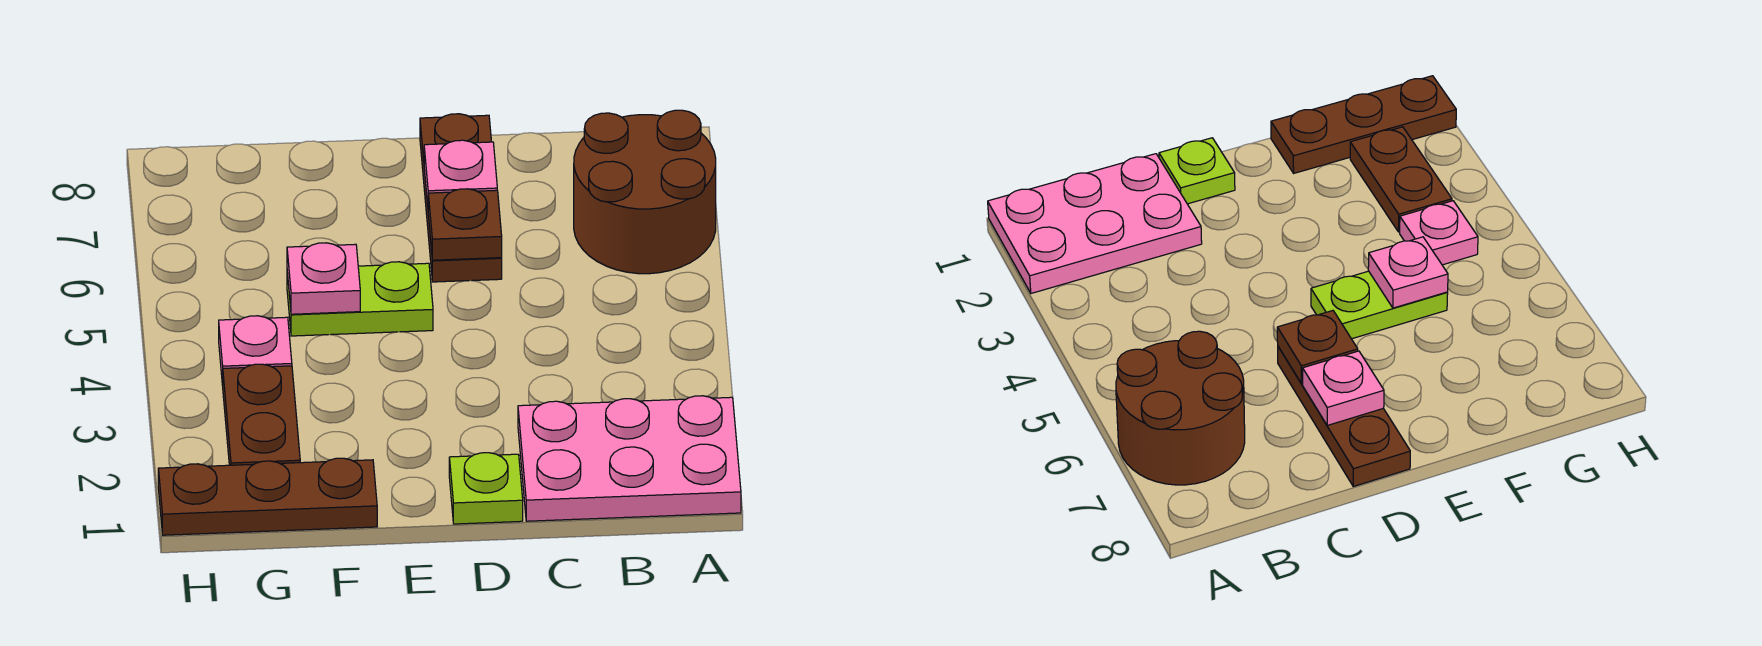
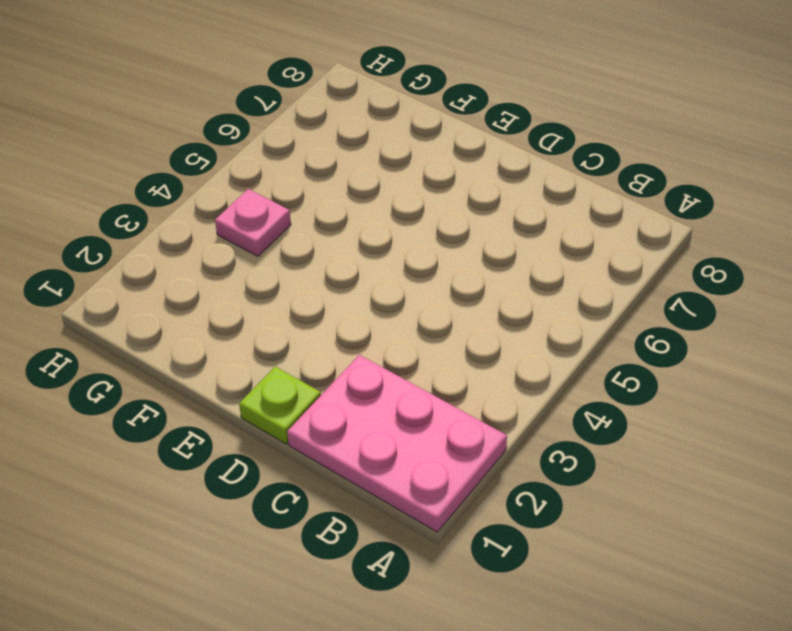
none -> brown round brick A6:B7 level 1
none -> brown plate D6:D8 level 1

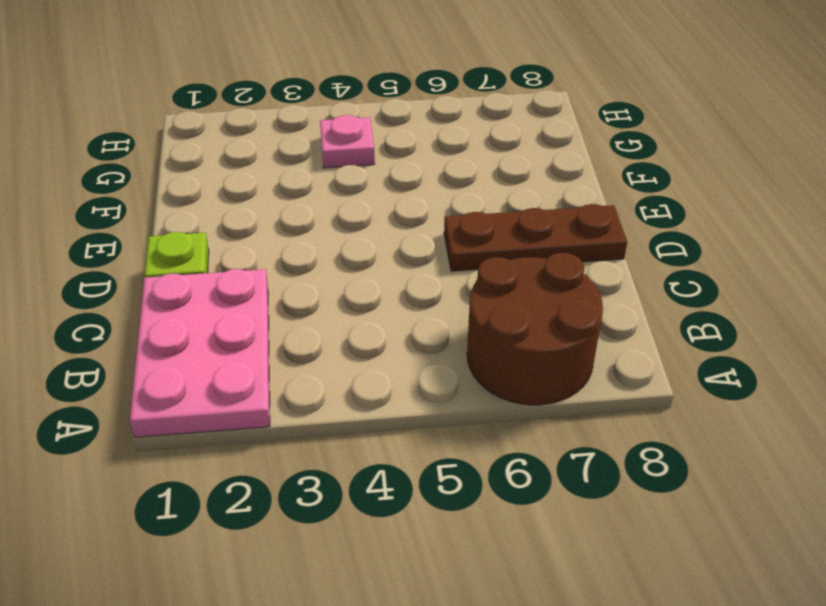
none -> lime plate E5:F5 level 1
none -> brown plate F1:H1 level 1

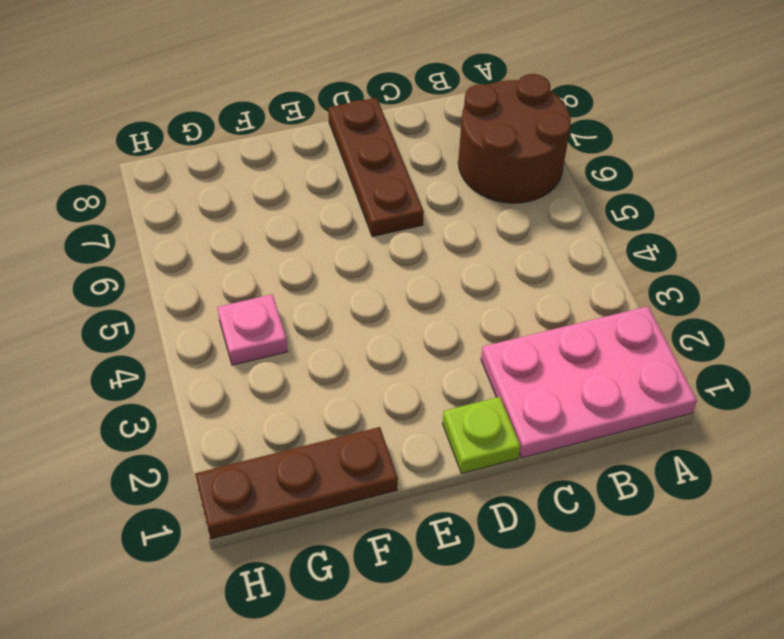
none -> lime plate E5:F5 level 1
none -> brown plate G2:G3 level 1

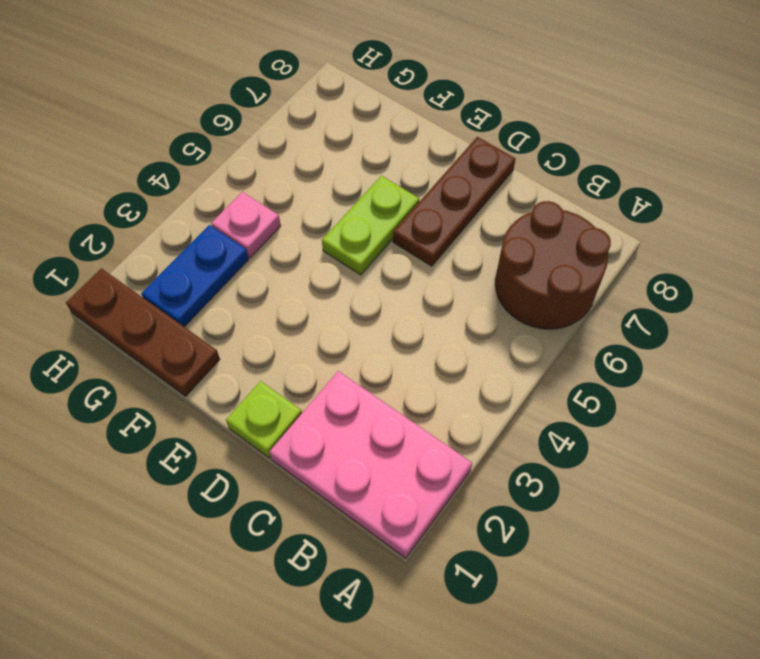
lime plate E5:E6 level 1 -> lime plate E5:F5 level 1
blue plate G2:G3 level 1 -> brown plate G2:G3 level 1
none -> brown plate D6 level 2
none -> pink plate D7 level 2

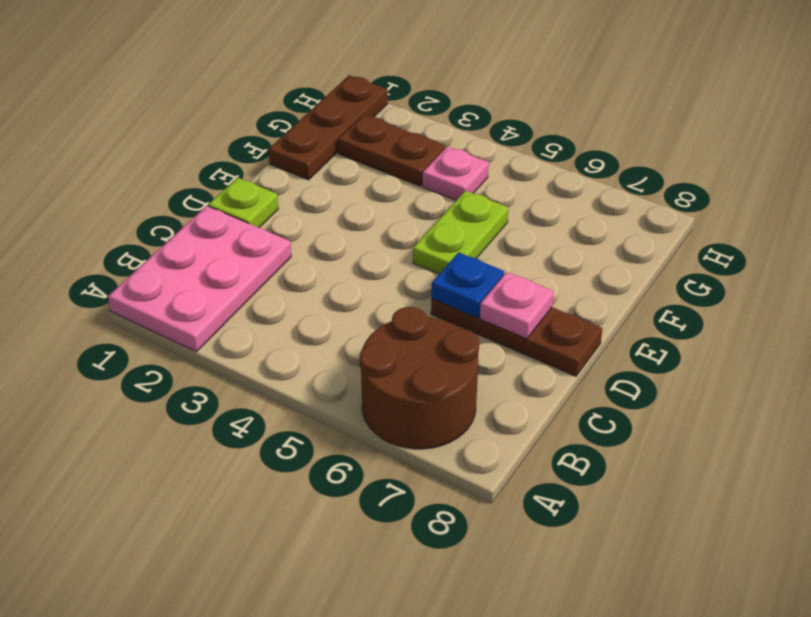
blue plate D6 level 2 -> brown plate D6 level 2
none -> pink plate F5 level 2

